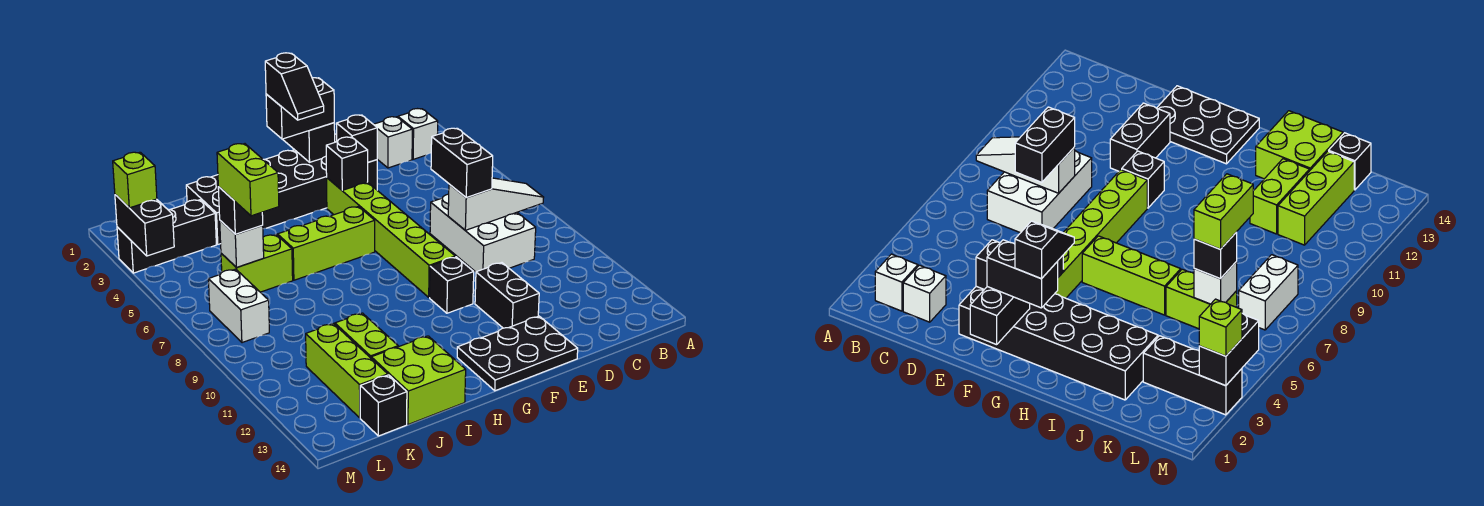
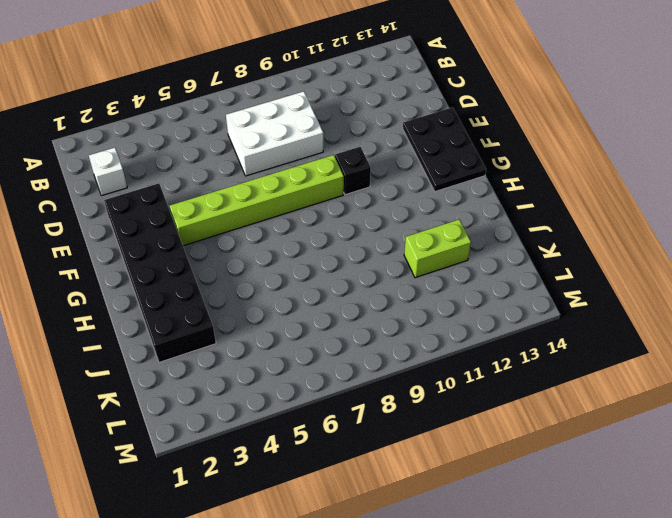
none -> white brick B2 level 1
none -> black brick E11:E12 level 1
none -> lime brick G6:I6 level 1

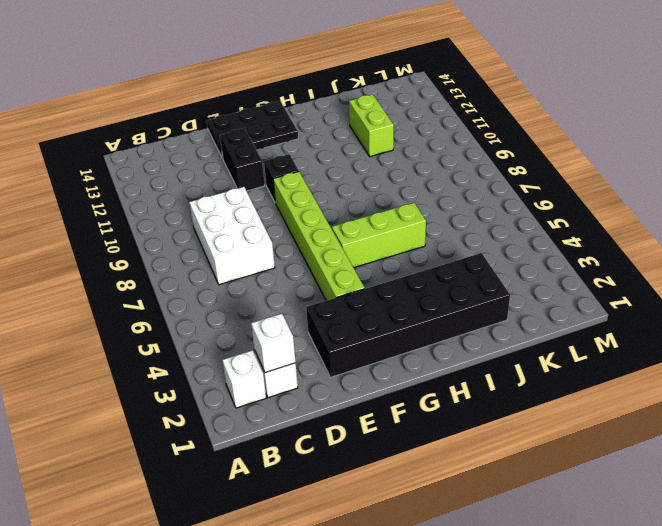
white brick C2 level 2 -> white brick K6 level 2
none -> lime brick I13:J14 level 1
none -> lime brick J6:K6 level 1
none -> black brick K3:M3 level 1

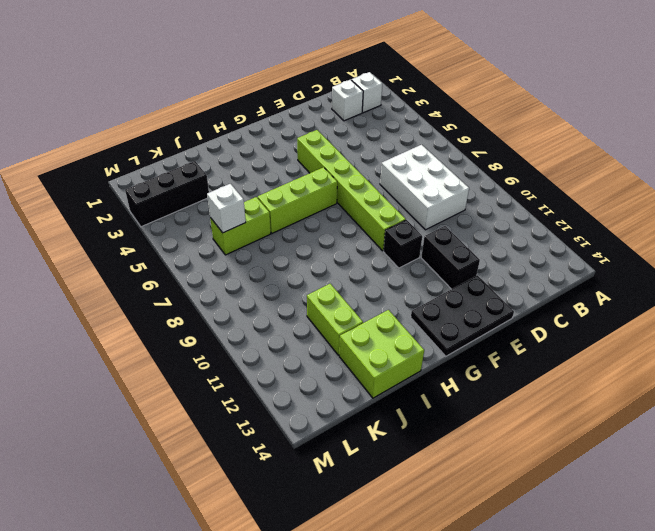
none -> black brick E2:J3 level 1
none -> lime brick K11:K13 level 1
none -> black brick K14 level 1

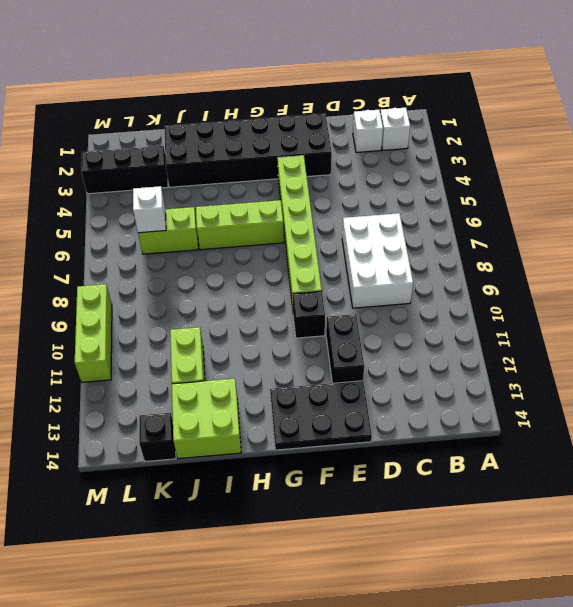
lime brick M9:M11 level 1 -> lime brick K11:K13 level 1
none -> white brick L7:L8 level 1
none -> white slope B8:D8 level 2 top D
none -> black brick E3 level 2

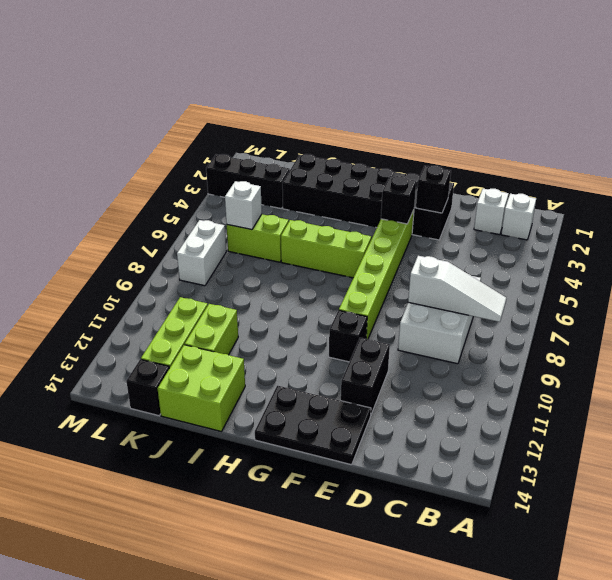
none -> black brick F1:F2 level 2
none -> black brick M3:M4 level 2
none -> black brick D7:D8 level 3

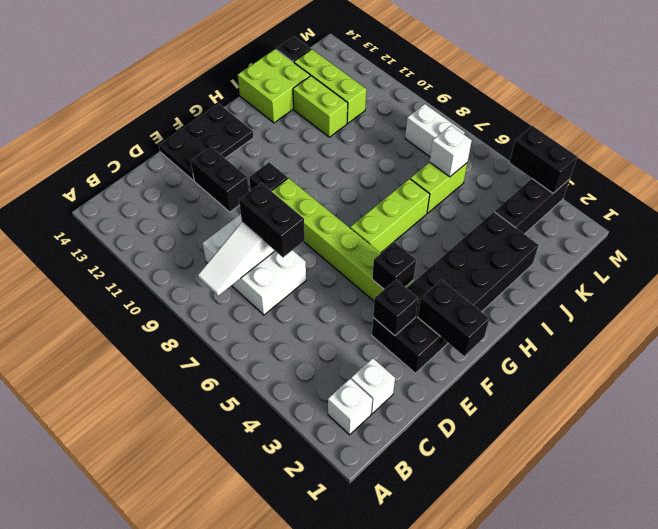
none -> black brick F2:G2 level 3
none -> black brick K6 level 3
none -> lime brick M3 level 3

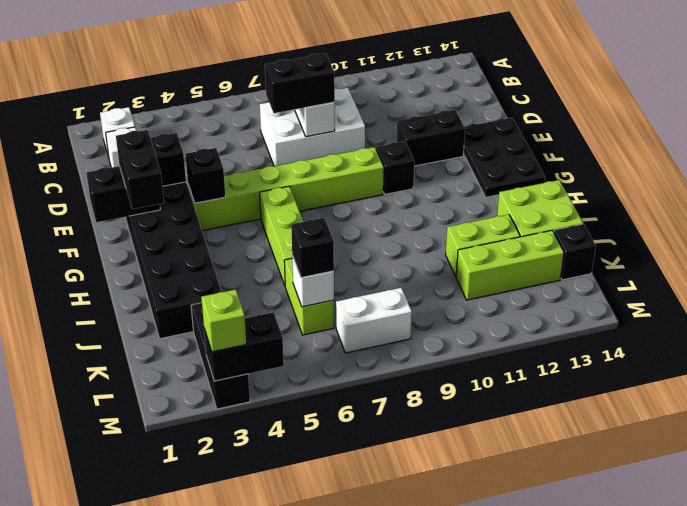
none -> black slope G2:G3 level 4 top 2
none -> lime brick K6:K7 level 4

